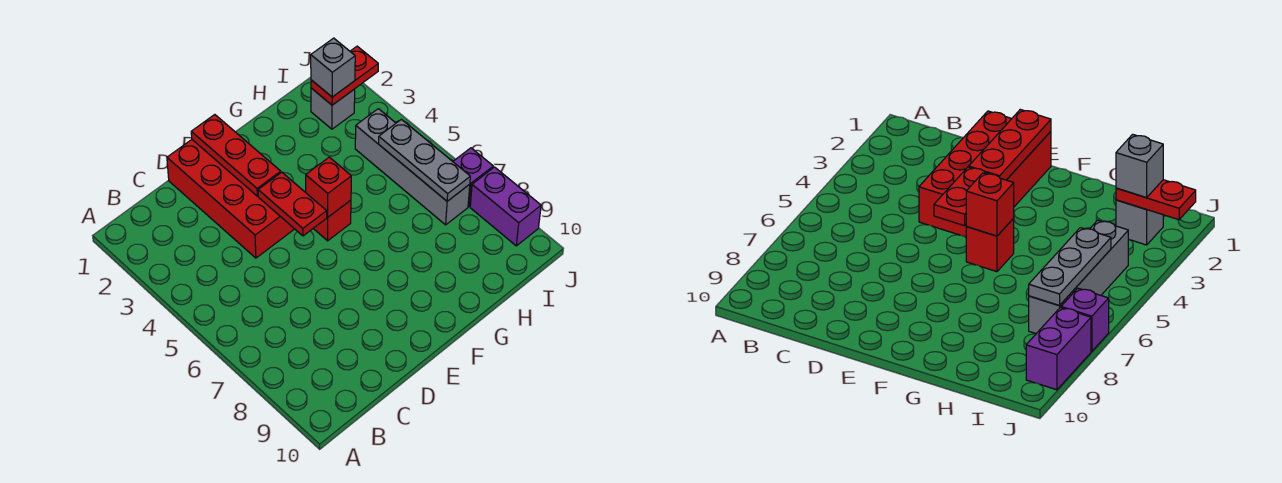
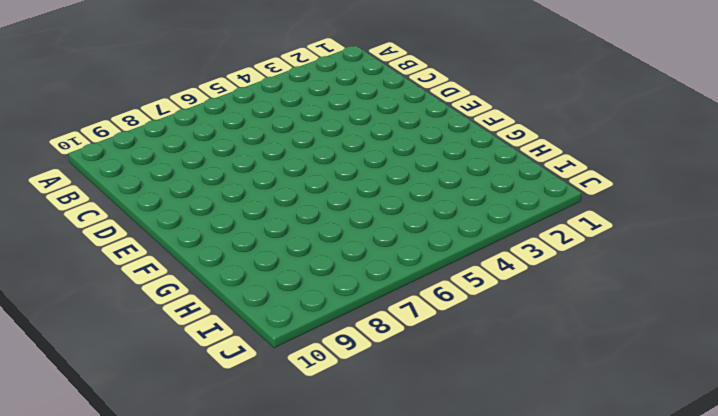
none -> red brick D1:E4 level 1
none -> red brick F5 level 1
none -> grey brick I2 level 1

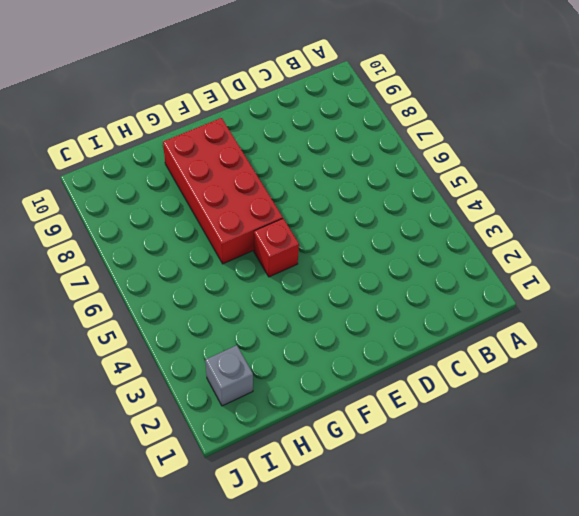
red brick F6:G9 level 1 -> red brick D1:E4 level 1
none -> grey brick I4:I7 level 1
none -> purple brick J7 level 1
none -> purple brick J8:J9 level 1

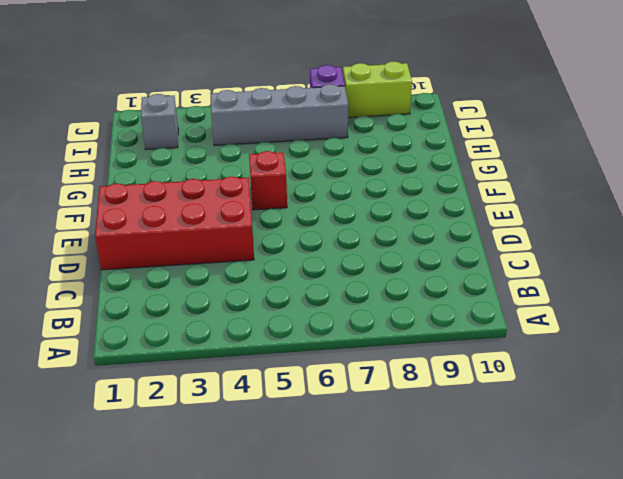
lime brick J8:J9 level 1 -> purple brick J8:J9 level 1
none -> red plate E1:E3 level 2
none -> red plate E4:E5 level 2
none -> red brick F5 level 2

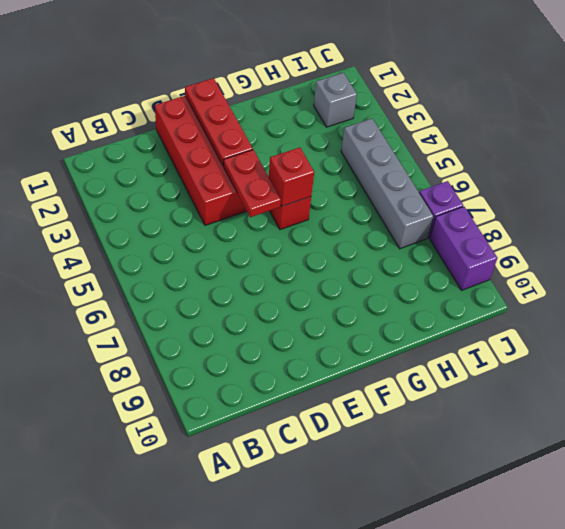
none -> red plate I2:J2 level 2
none -> grey plate I5:I7 level 2
none -> grey brick I2 level 3

